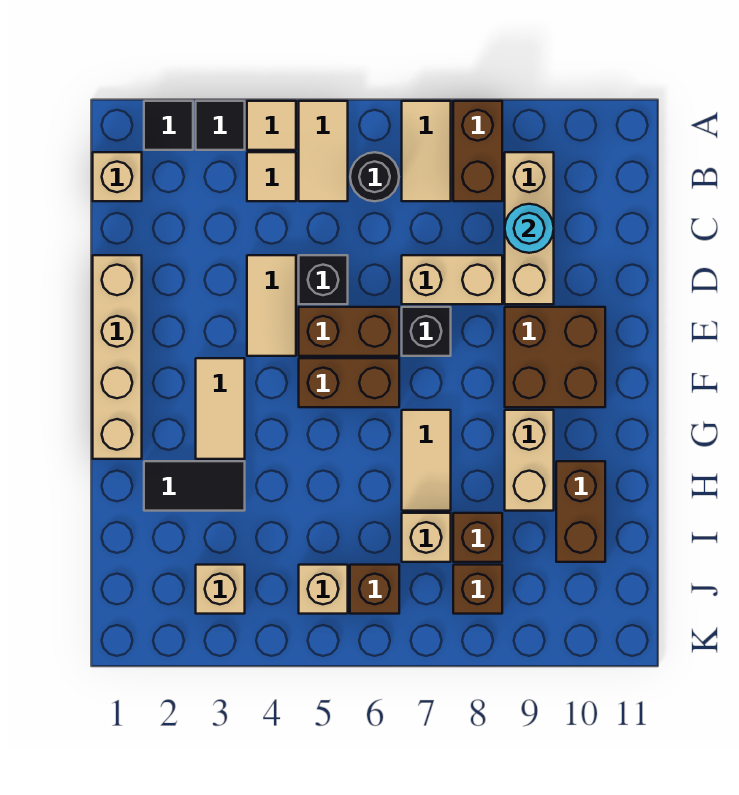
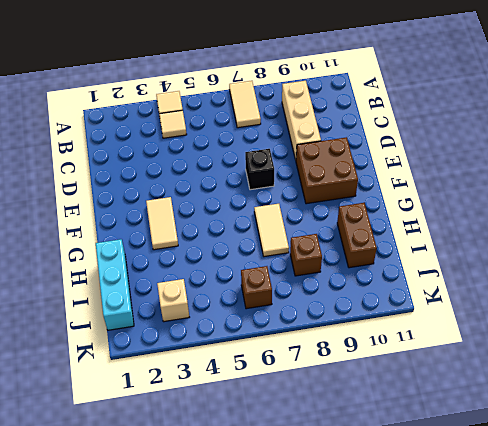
cyan brick H1:J1 level 1 -> none
none -> black tile A2 level 1
none -> black tile A3 level 1
none -> tan tile A5:B5 level 1
none -> brown brick A8:B8 level 1

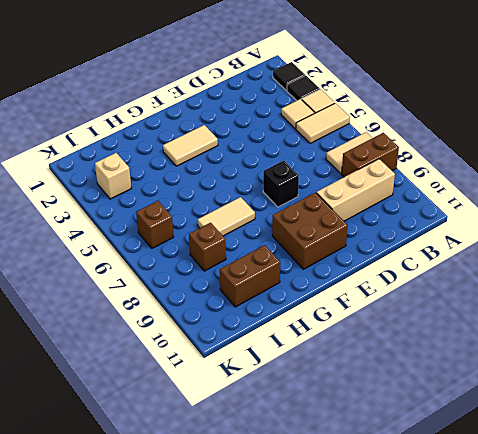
none -> tan brick B1 level 1
none -> black round brick B6 level 1
none -> tan brick D1:G1 level 1
none -> tan tile D4:E4 level 1

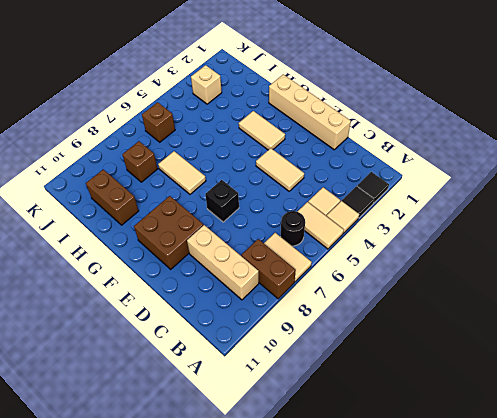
none -> tan brick B1 level 1
none -> black brick D5 level 1
none -> tan brick D7:D8 level 1
none -> brown brick E5:E6 level 1

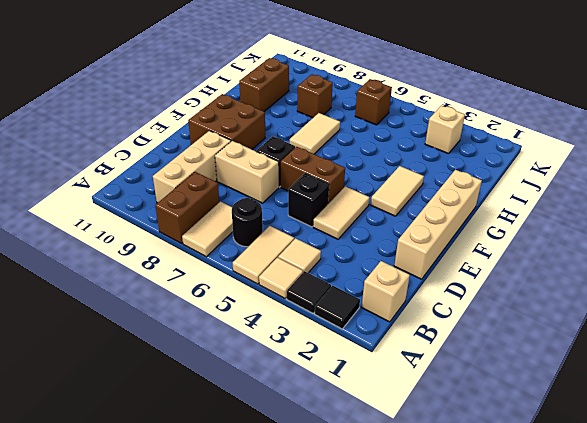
none -> brown brick F5:F6 level 1
none -> tan brick G9:H9 level 1
none -> black tile H2:H3 level 1
none -> tan brick I7 level 1

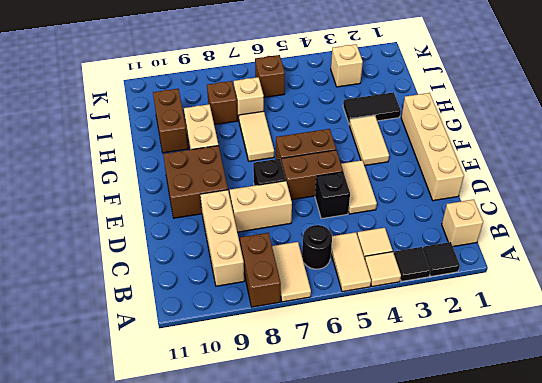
none -> tan brick J5 level 1
none -> brown brick J8 level 1
none -> cyan round brick C9 level 2

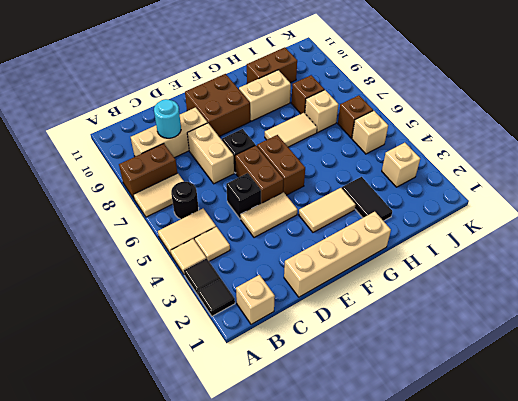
none -> brown brick J8 level 1

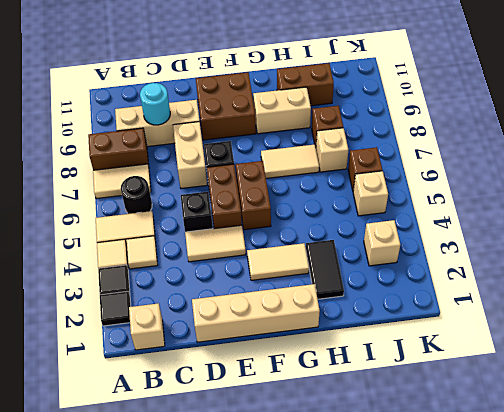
none -> brown brick J8 level 1

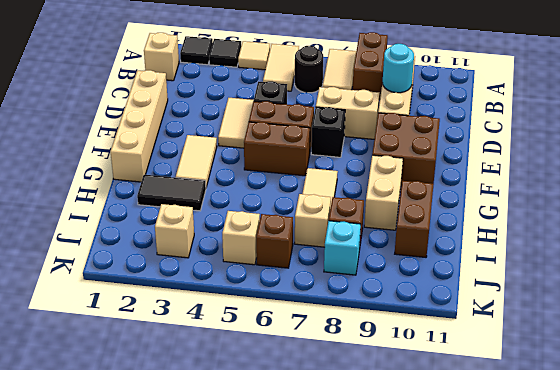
cyan brick J8 level 1 -> brown brick J8 level 1
none -> tan tile B4 level 1

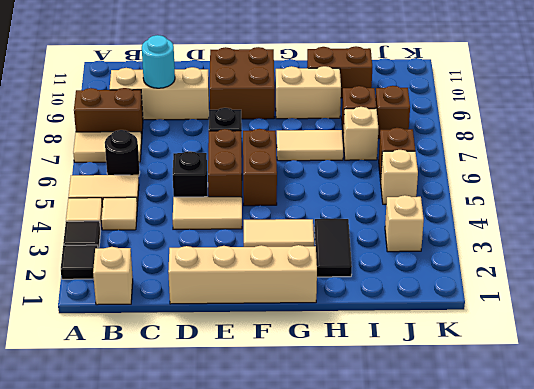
none -> tan brick D7:D8 level 1

